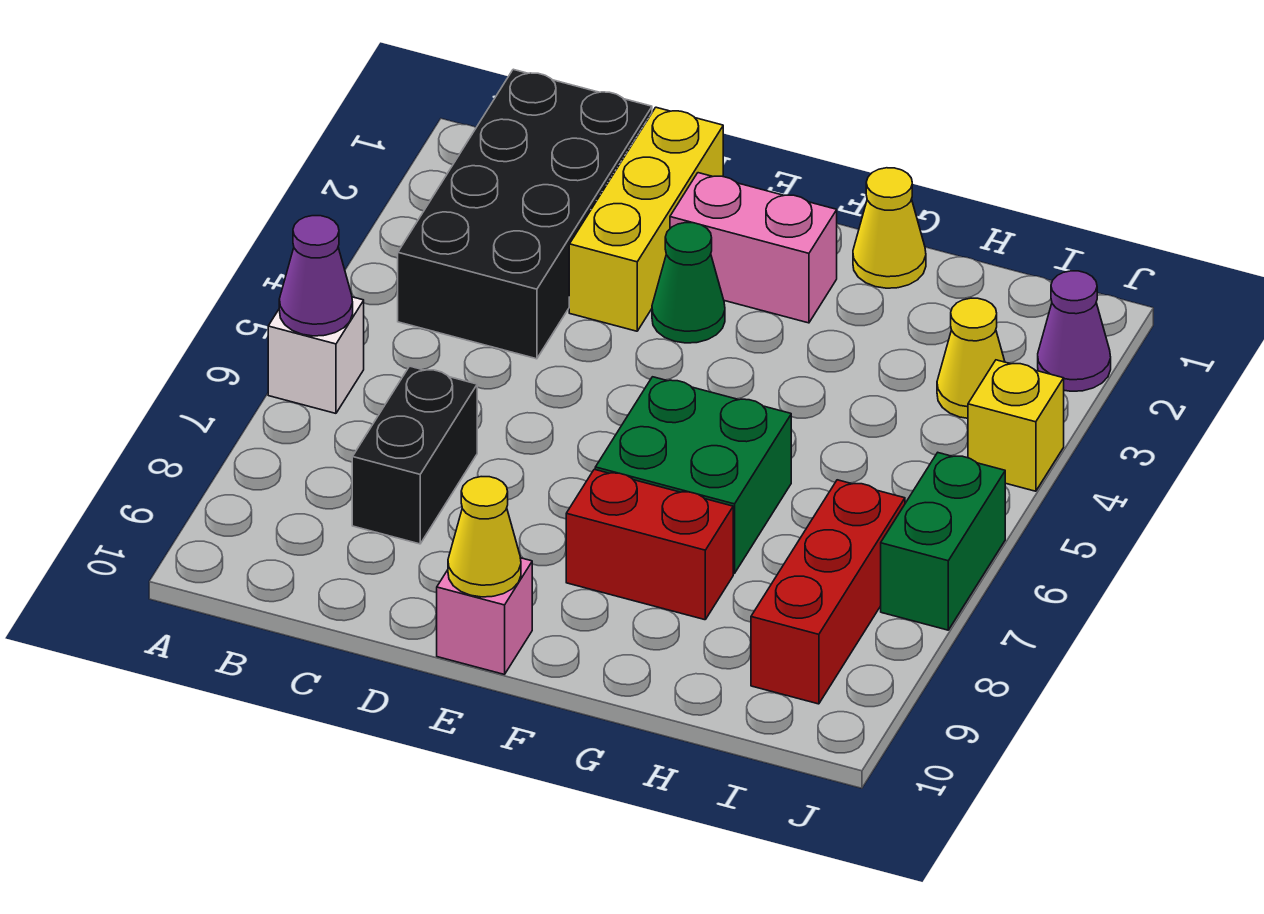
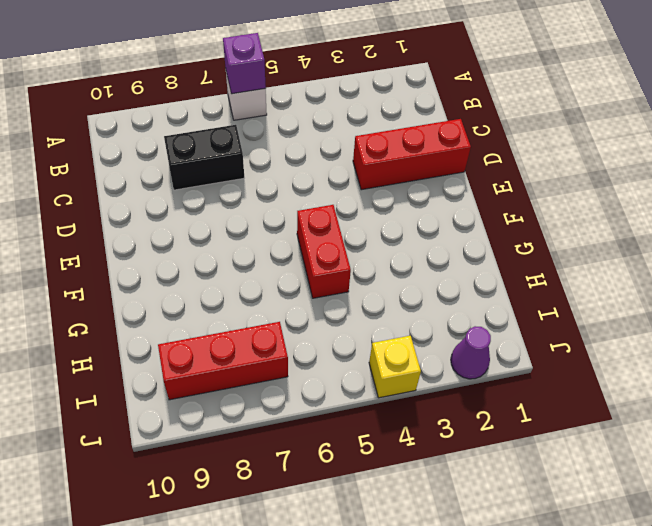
purple brick A6 level 2 -> purple cone A6 level 2
red brick D1:D3 level 1 -> yellow brick D1:D3 level 1
red brick F5:G5 level 1 -> red brick F8:G8 level 1
none -> black brick B1:C4 level 1
none -> pink brick E2:F2 level 1
none -> green cone E3 level 1

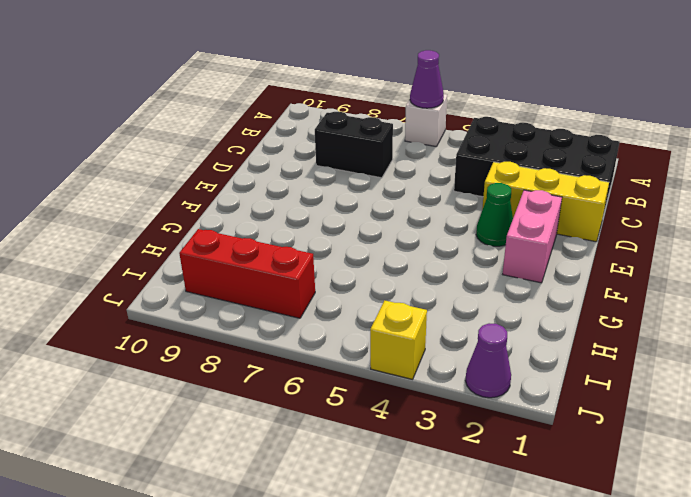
none -> pink brick E10 level 1
none -> green brick F6:G7 level 1
none -> red brick F8:G8 level 1

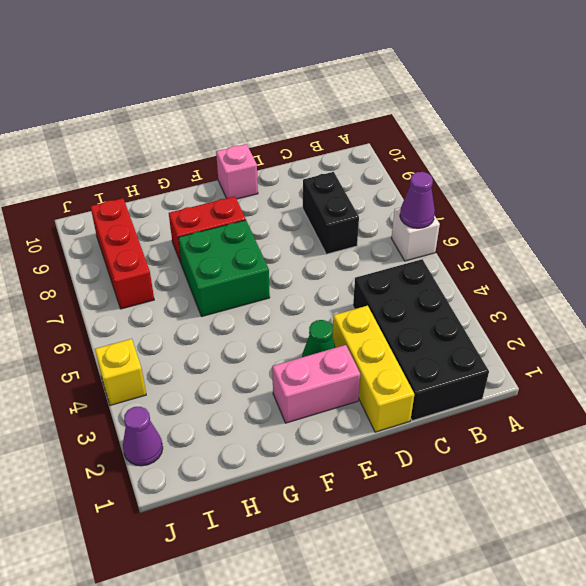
none -> yellow cone G1 level 1
none -> yellow cone I3 level 1
none -> green brick J6:J7 level 1

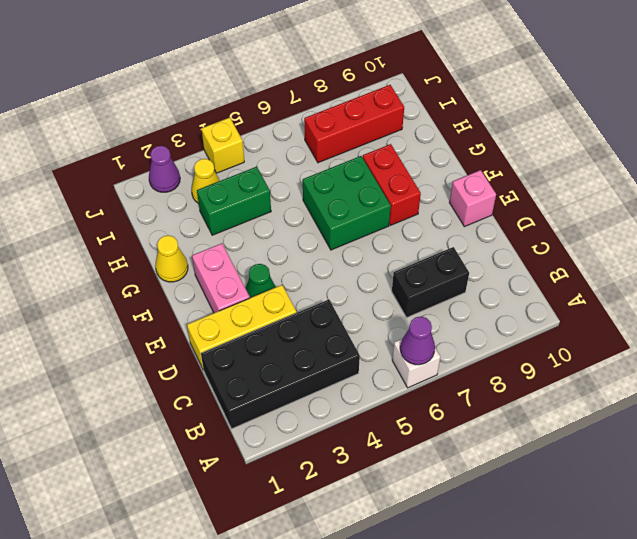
green brick H3:H4 level 1 -> green brick J6:J7 level 1
none -> yellow cone E10 level 2

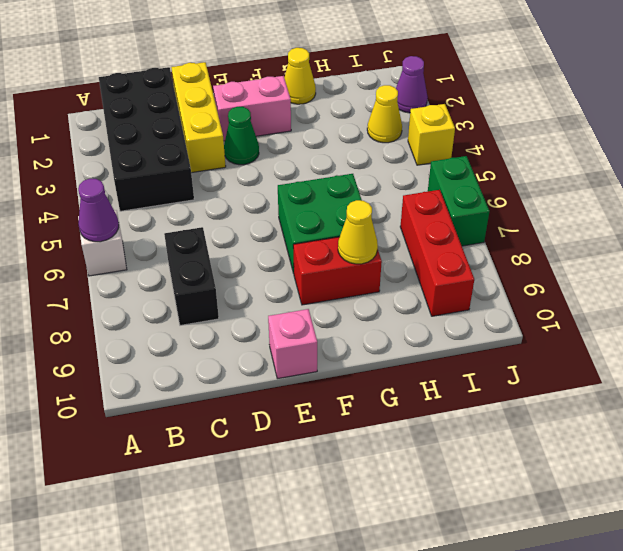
yellow cone G8 level 2 -> yellow cone E10 level 2

